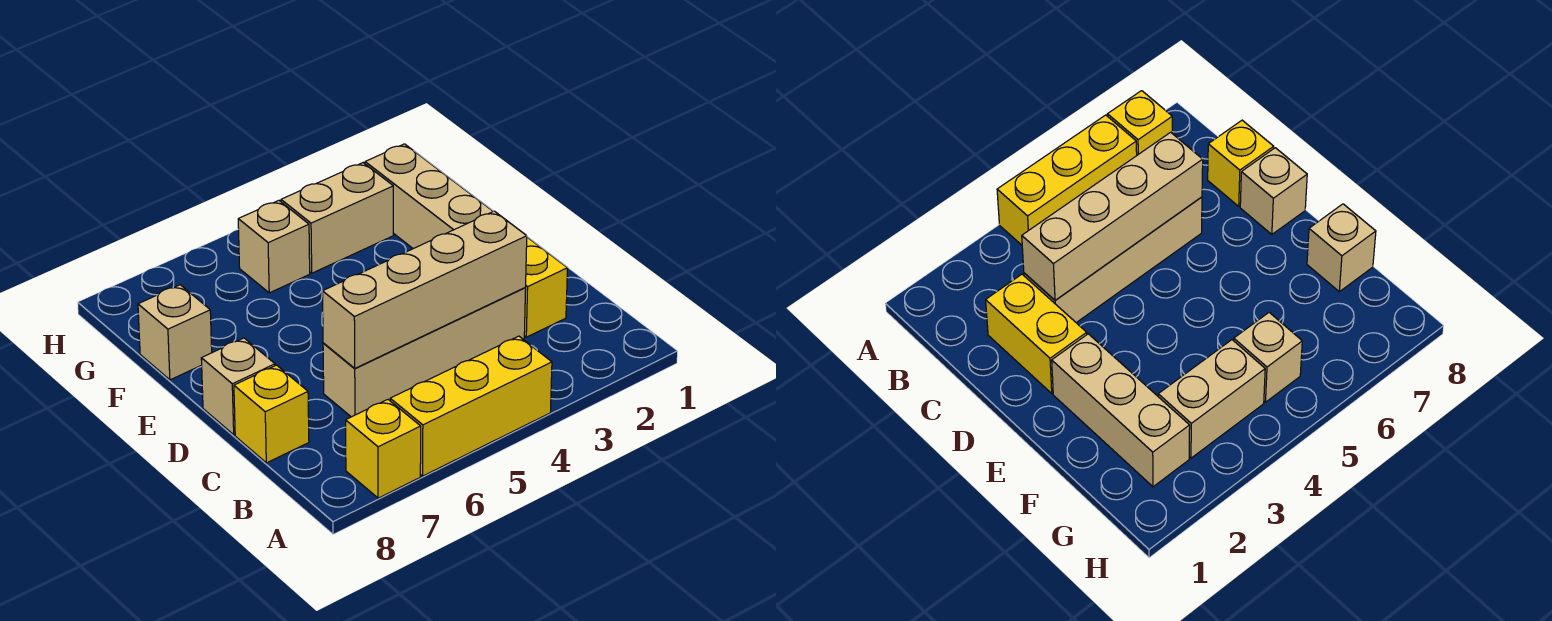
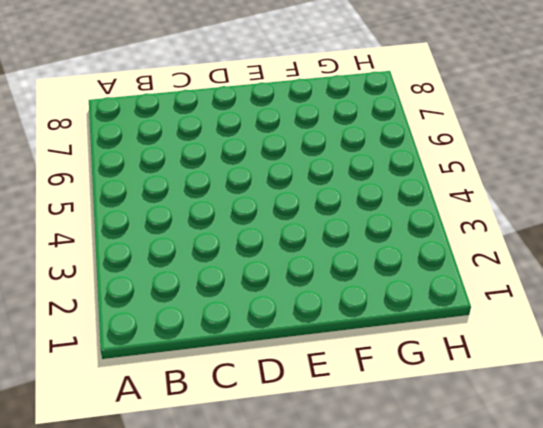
none -> yellow brick A4:A6 level 1
none -> yellow brick A7 level 1

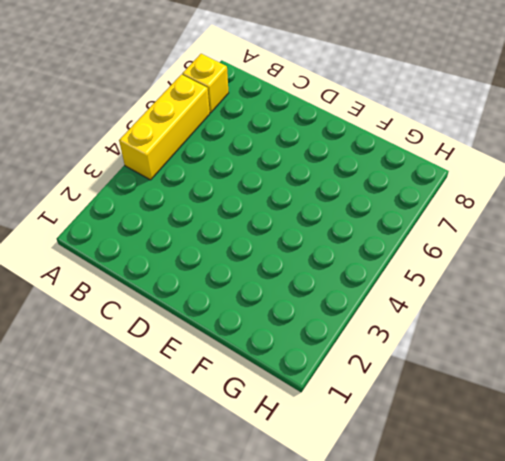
none -> yellow brick C2:D2 level 1
none -> tan brick C3:C6 level 1

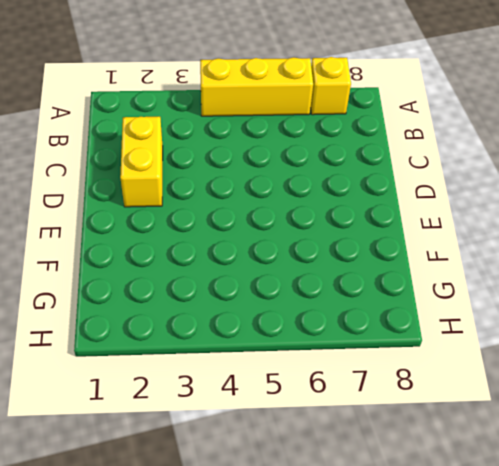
none -> tan brick C3:C6 level 1
none -> yellow brick C8 level 1

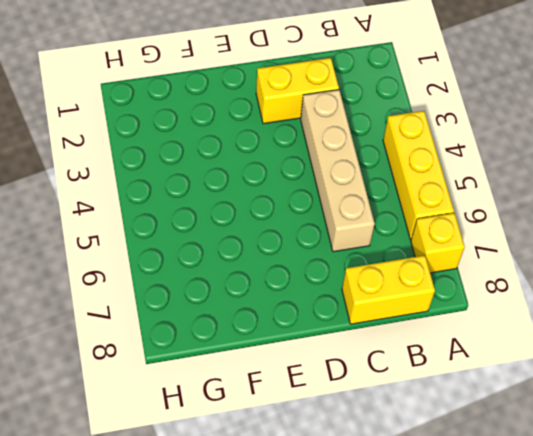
yellow brick B8:C8 level 1 -> yellow brick C8 level 1
none -> tan brick D8 level 1
none -> tan brick E2:G2 level 1

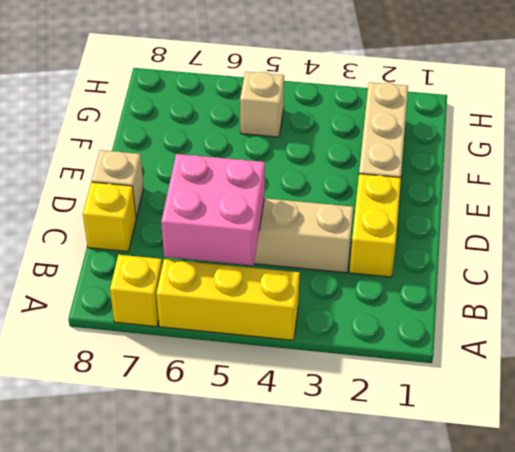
pink brick B5:C6 level 2 -> tan brick C3:C6 level 2
none -> tan brick F8 level 1
none -> tan brick G3:G4 level 1

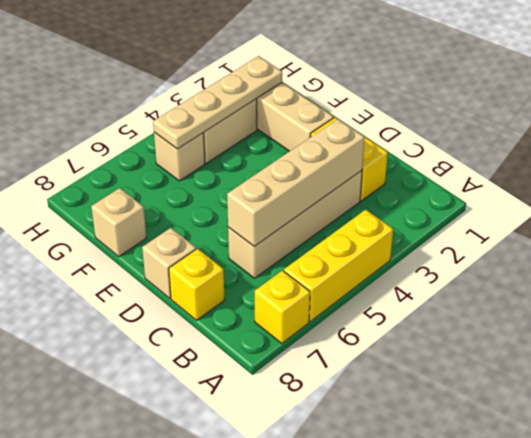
tan plate G2:G5 level 2 -> none

